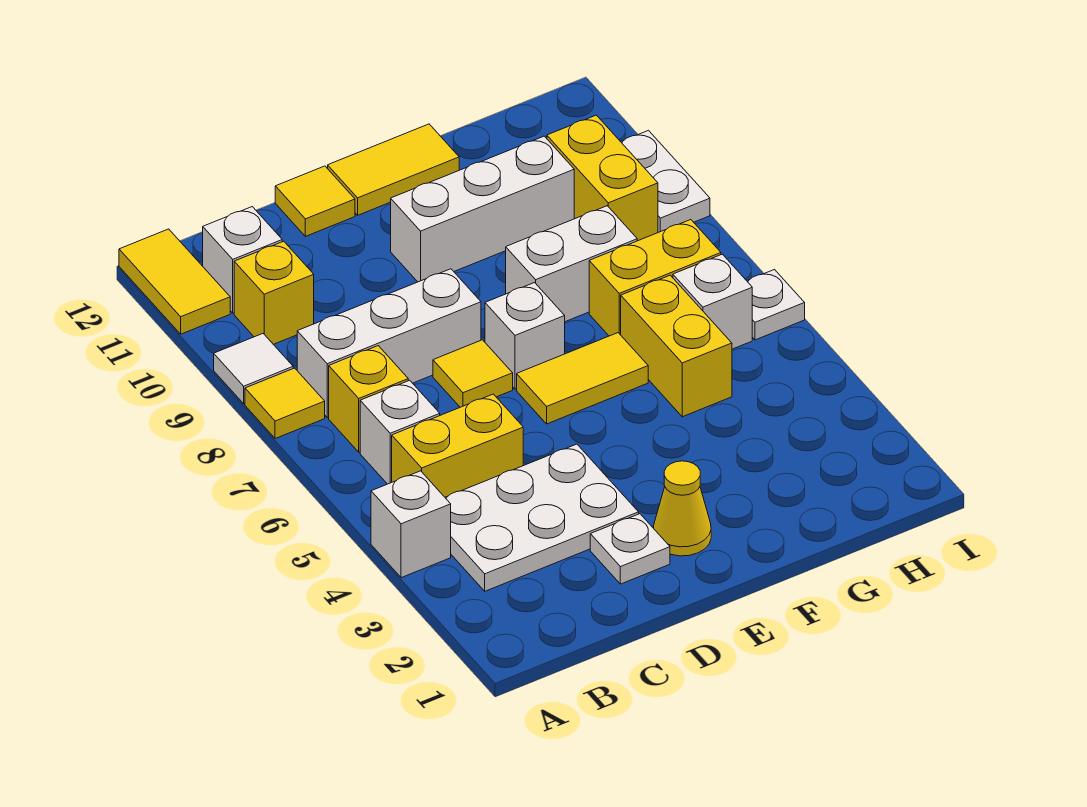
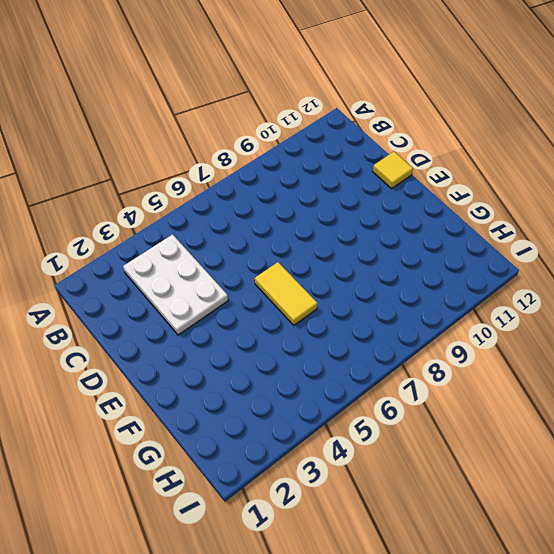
none -> white brick A4 level 1
none -> yellow tile A8 level 1
none -> white tile A9 level 1

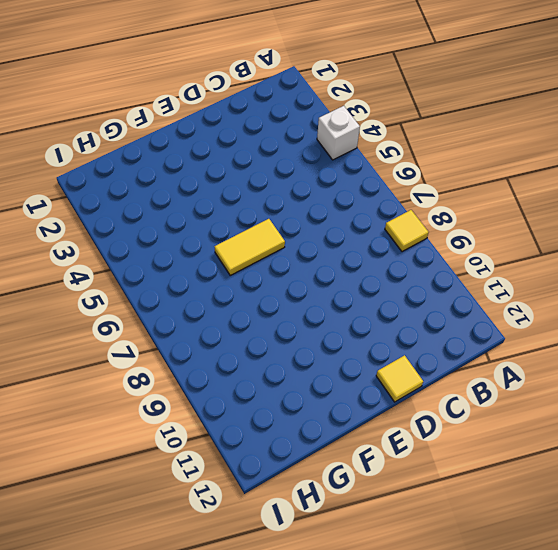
none -> white tile A9 level 1
none -> yellow tile A11:A12 level 1
none -> white plate B3:D4 level 1

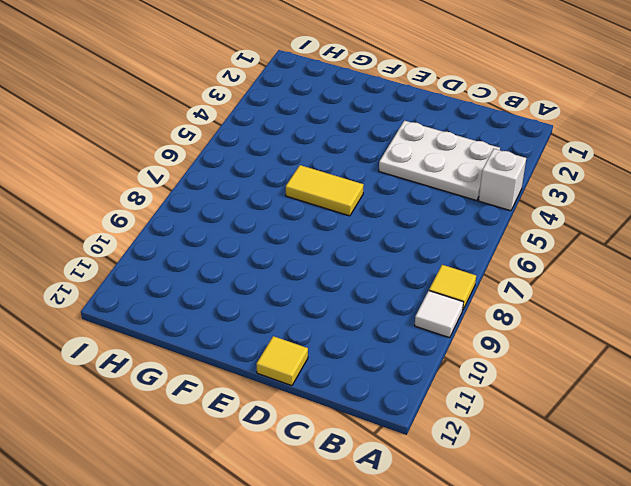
none -> yellow tile A11:A12 level 1
none -> yellow brick B5:C5 level 1
none -> white brick B6 level 1

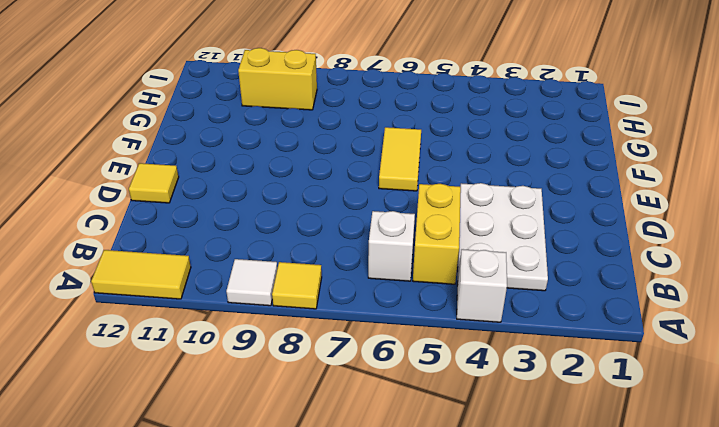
none -> yellow brick B7 level 1
none -> white brick B8:D8 level 1
none -> yellow brick B10 level 1

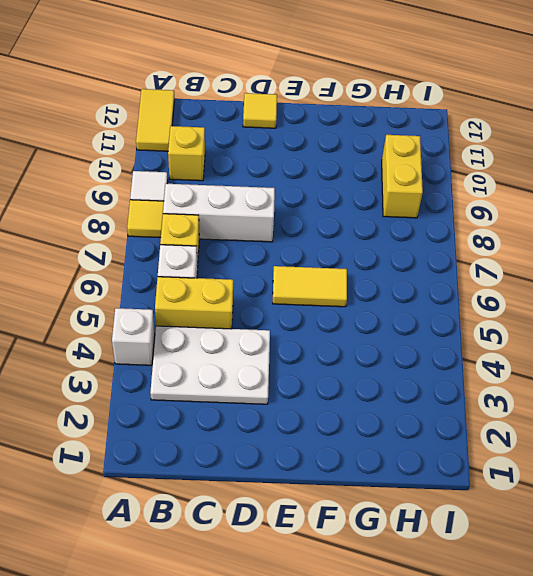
none -> white brick B11 level 1
none -> white plate D2 level 1
none -> yellow tile D7 level 1

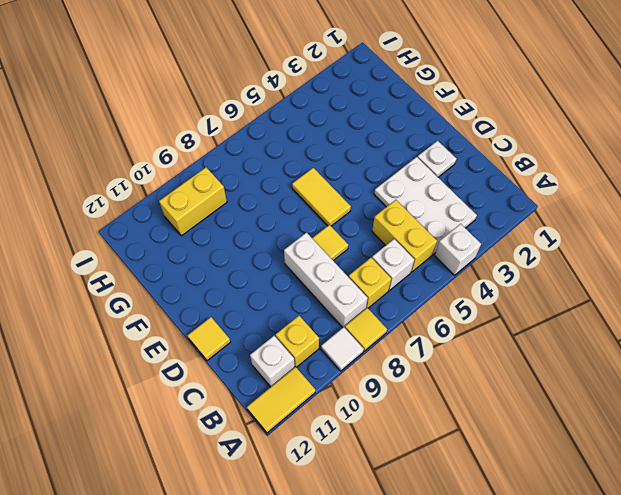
none -> yellow cone E2 level 1
none -> white brick E7 level 1
none -> white brick E10:G10 level 1

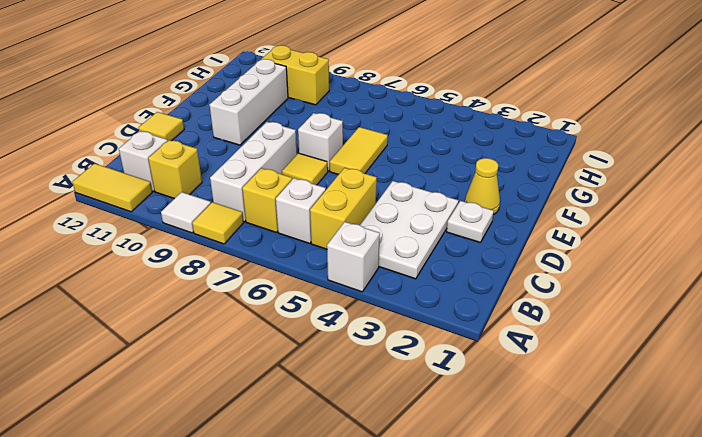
none -> yellow tile E12:F12 level 1
none -> white brick F8:G8 level 1
none -> yellow brick G5:G6 level 1

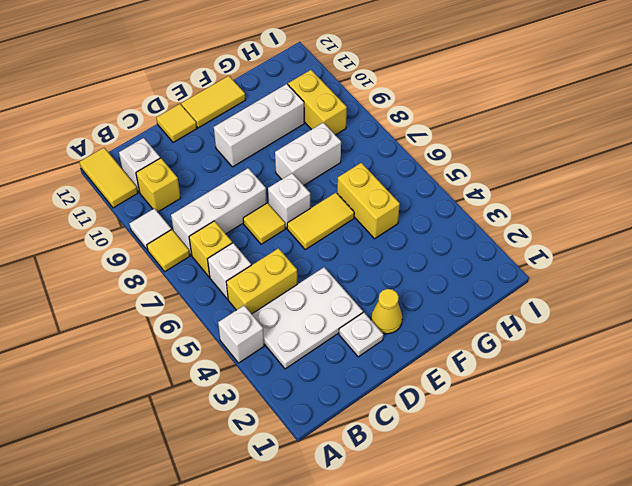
none -> yellow brick G7:H7 level 1
none -> white brick H6 level 1
none -> white plate I6 level 1

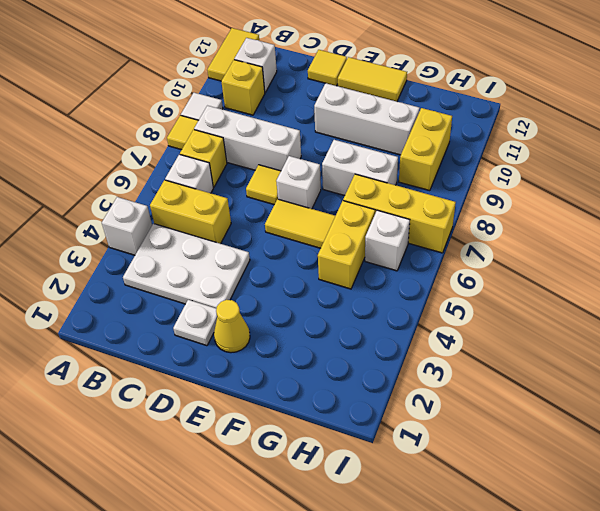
yellow brick G7:I7 level 1 -> yellow brick G7:H7 level 1
none -> white plate I6 level 1
none -> white plate I9:I10 level 1

